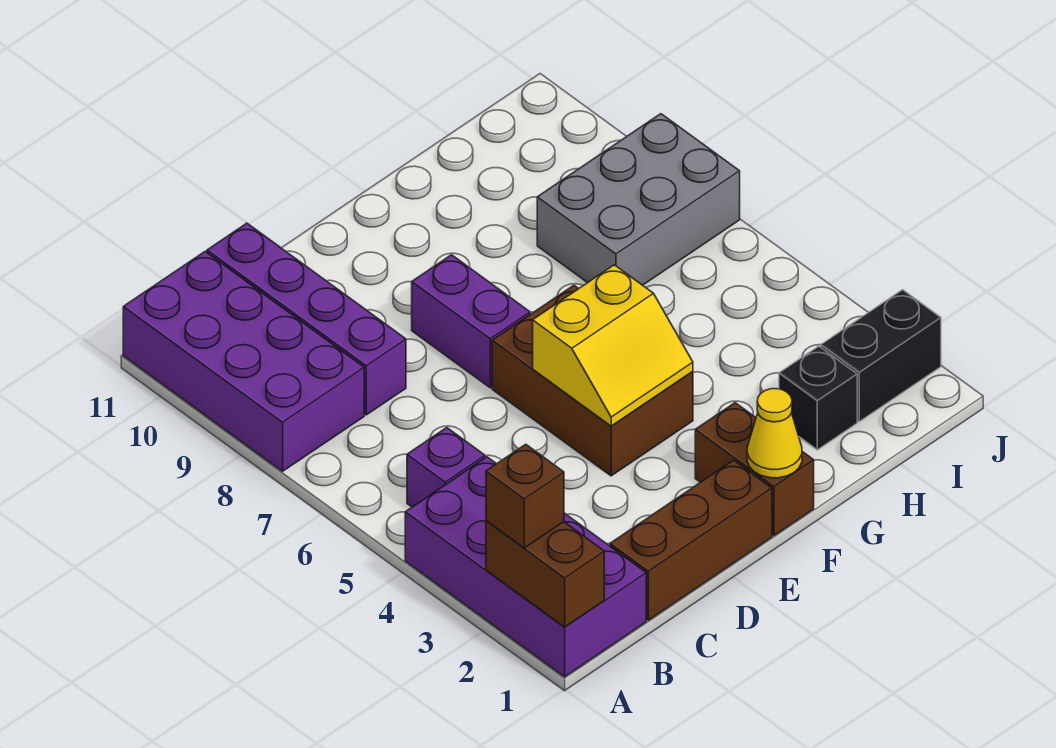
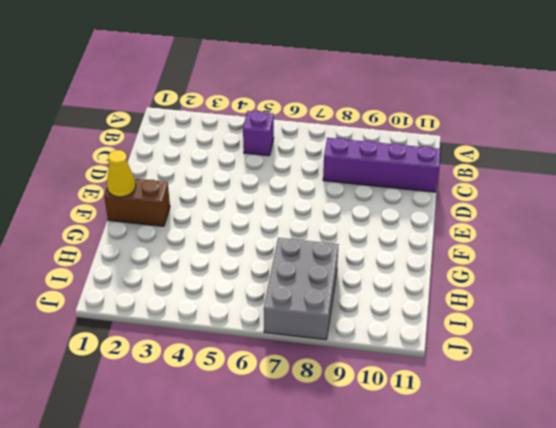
none -> purple brick A1:B4 level 1
none -> purple brick A8:B11 level 1
none -> brown brick C1:E1 level 1

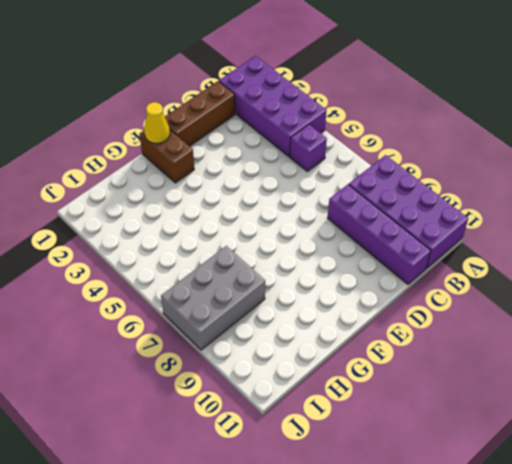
none -> brown brick E4:F6 level 1
none -> purple brick E7:E8 level 1
none -> black brick H2 level 1

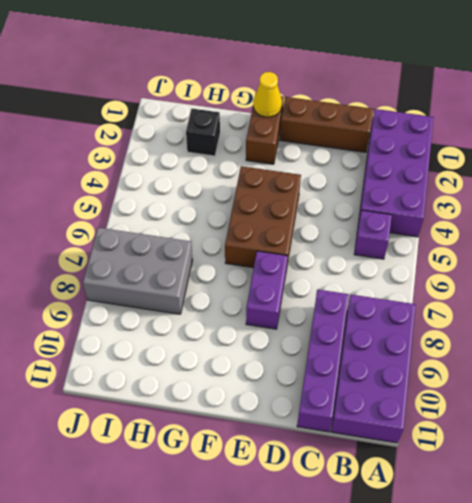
none -> black brick I2:J2 level 1
none -> brown brick A1:A2 level 2
none -> yellow slope E4:F5 level 2 top 5

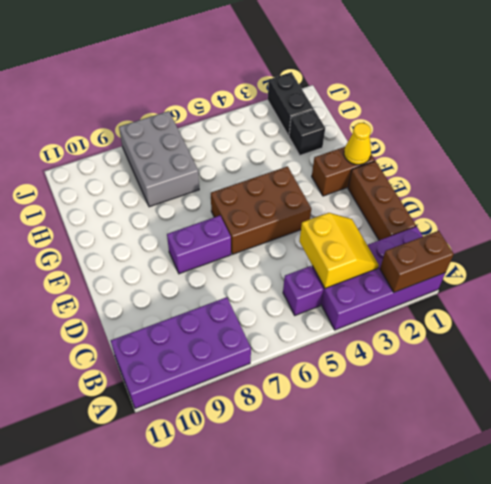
yellow slope B3:C4 level 2 top 4 -> yellow slope E4:F5 level 2 top 5
none -> purple brick C8:C11 level 1
none -> brown brick A2 level 3

